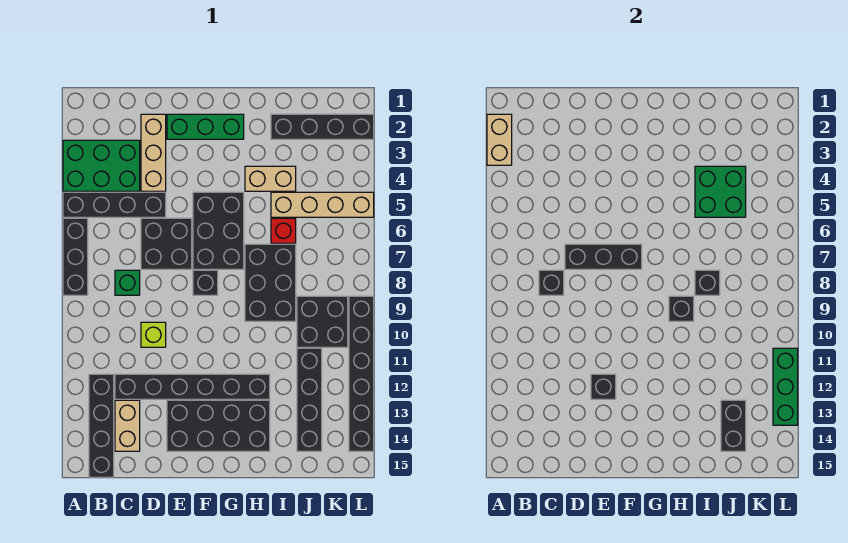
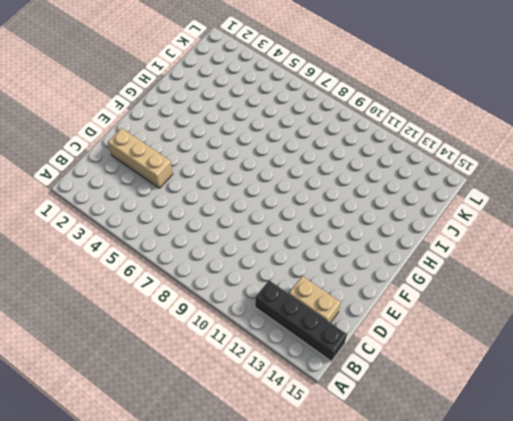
none -> green brick A3:C4 level 1
none -> black brick A5:D5 level 1
none -> black brick A6:A8 level 1
none -> green brick C8 level 1

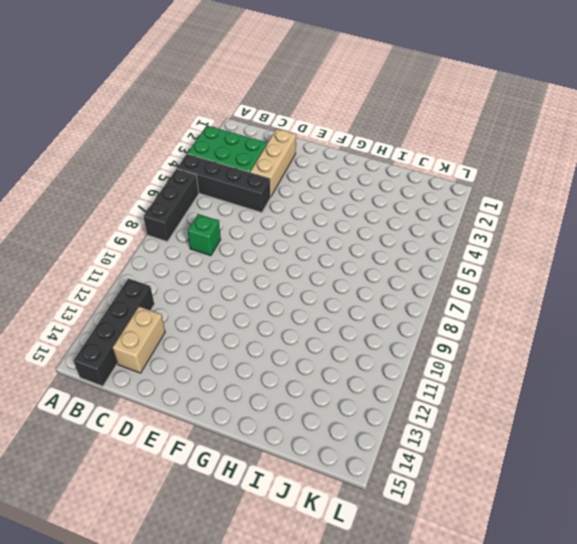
none -> black brick C12:H12 level 1
none -> black brick D6:E7 level 1
none -> lime brick D10 level 1
none -> green brick E2:G2 level 1

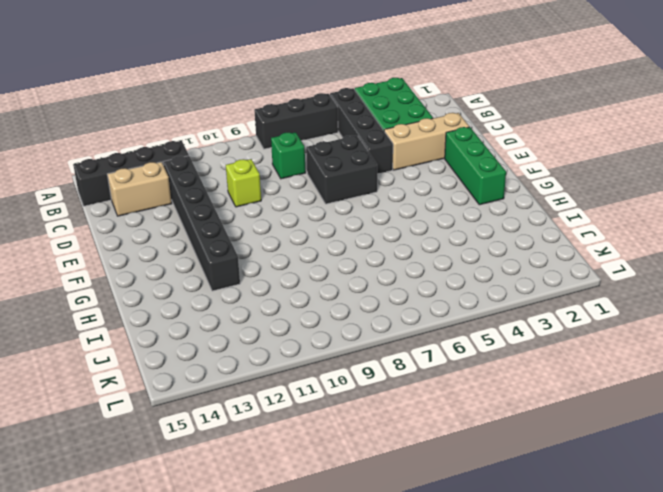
none -> black brick E13:H14 level 1
none -> black brick F5:G7 level 1
none -> black brick F8 level 1
none -> tan brick H4:I4 level 1

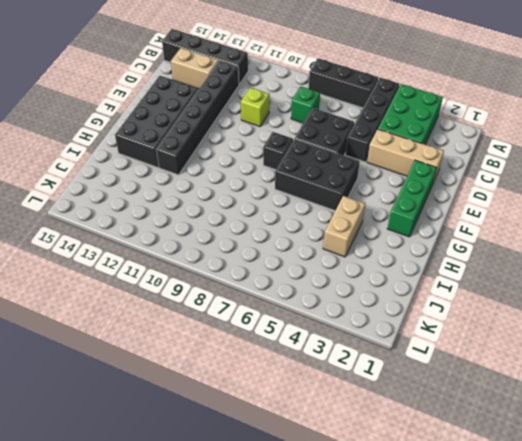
none -> black brick H7:I9 level 1
none -> black brick I2:L2 level 1
none -> tan brick I5:L5 level 1
none -> red brick I6 level 1

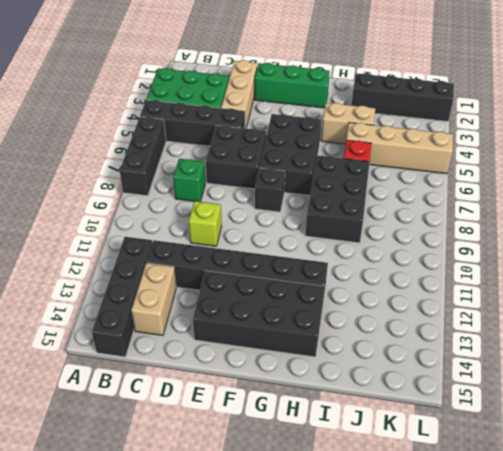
none -> black brick J9:K10 level 1
none -> black brick J11:J14 level 1
none -> black brick L9:L14 level 1
none -> tan brick A2:A3 level 2

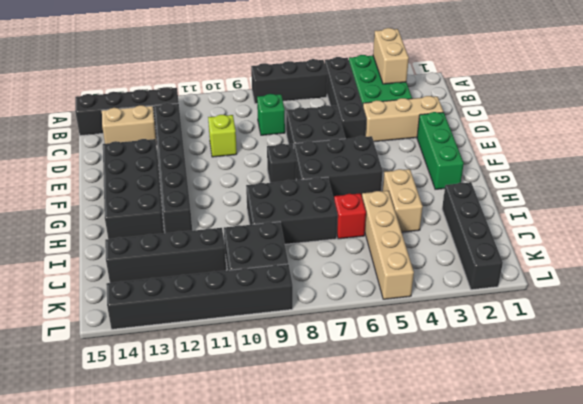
tan brick A3:B3 level 2 -> tan brick A2:A3 level 2
none -> black brick C8 level 2
none -> black brick D7:F7 level 2
none -> black brick E12 level 2
none -> black brick H9 level 2

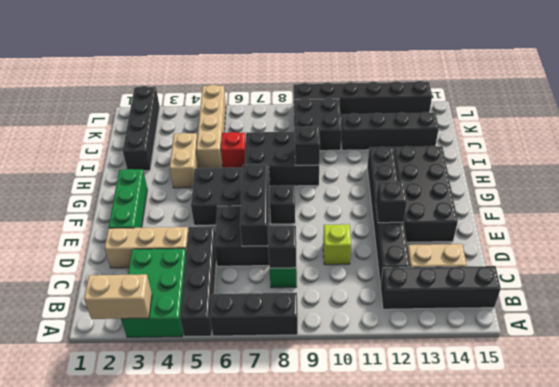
none -> green brick I4:J5 level 2
none -> black brick I8 level 2
none -> black brick J13:J14 level 2
none -> green brick L11:L13 level 2

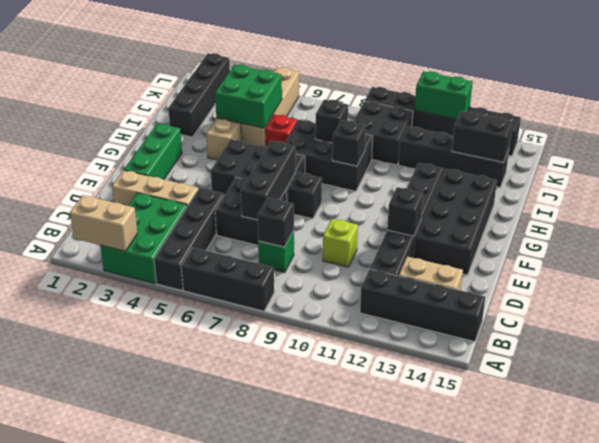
green brick L11:L12 level 2 -> green brick L11:L13 level 2

